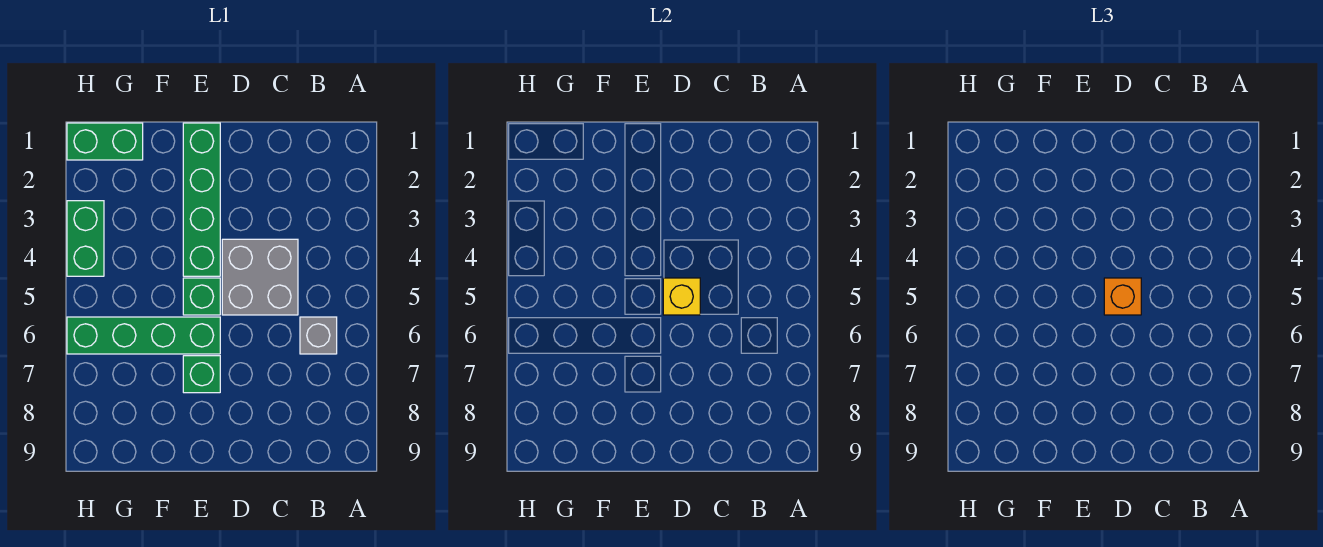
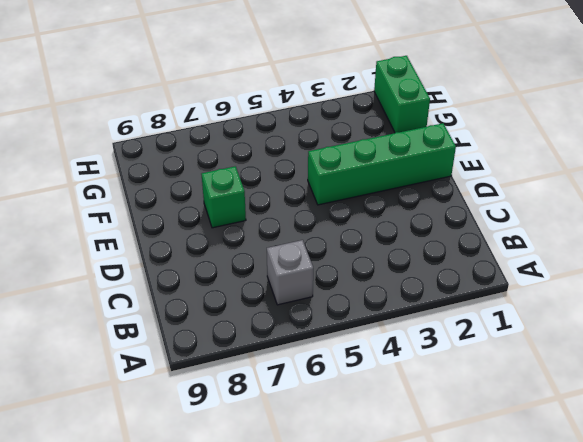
none -> grey brick C4:D5 level 1
none -> green brick E5 level 1

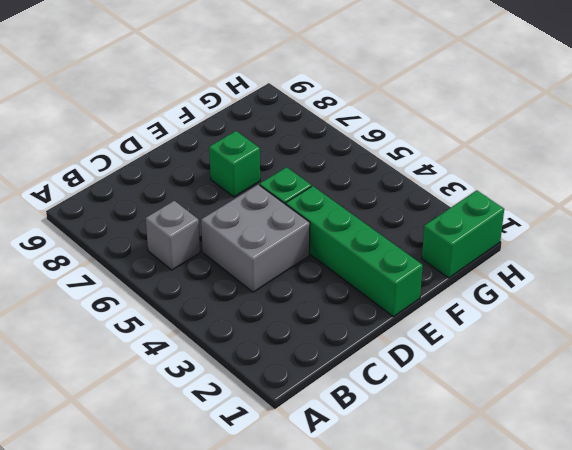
none -> green brick E6:H6 level 1
none -> green brick H3:H4 level 1

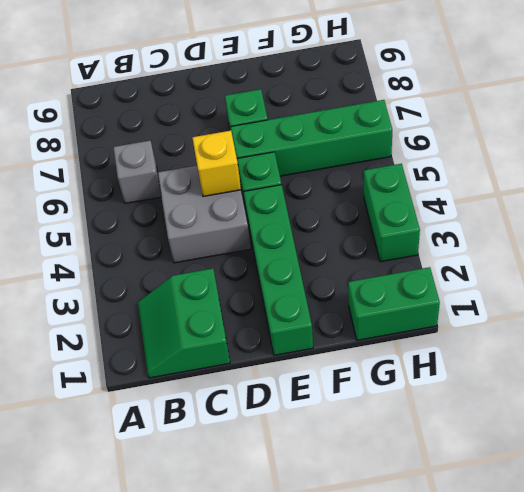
green slope B1:C2 level 1 top C -> none
none -> orange brick D5 level 3

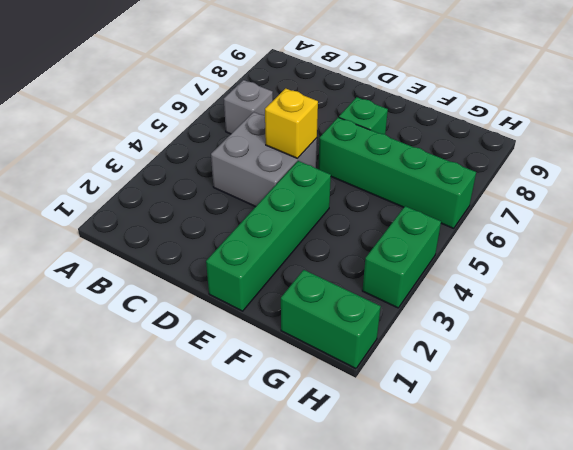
none -> green brick E5 level 1
none -> orange brick D5 level 3

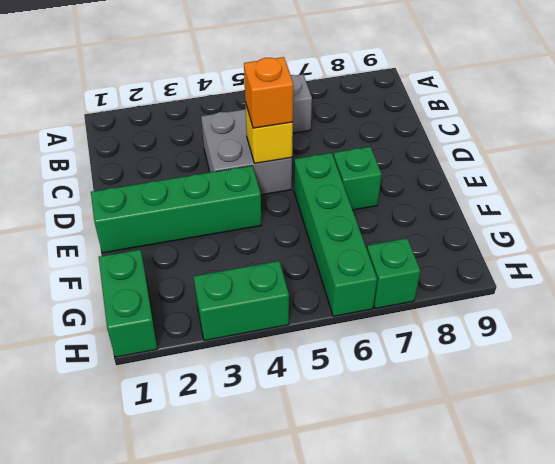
green brick H7 level 1 -> green brick E5 level 1

